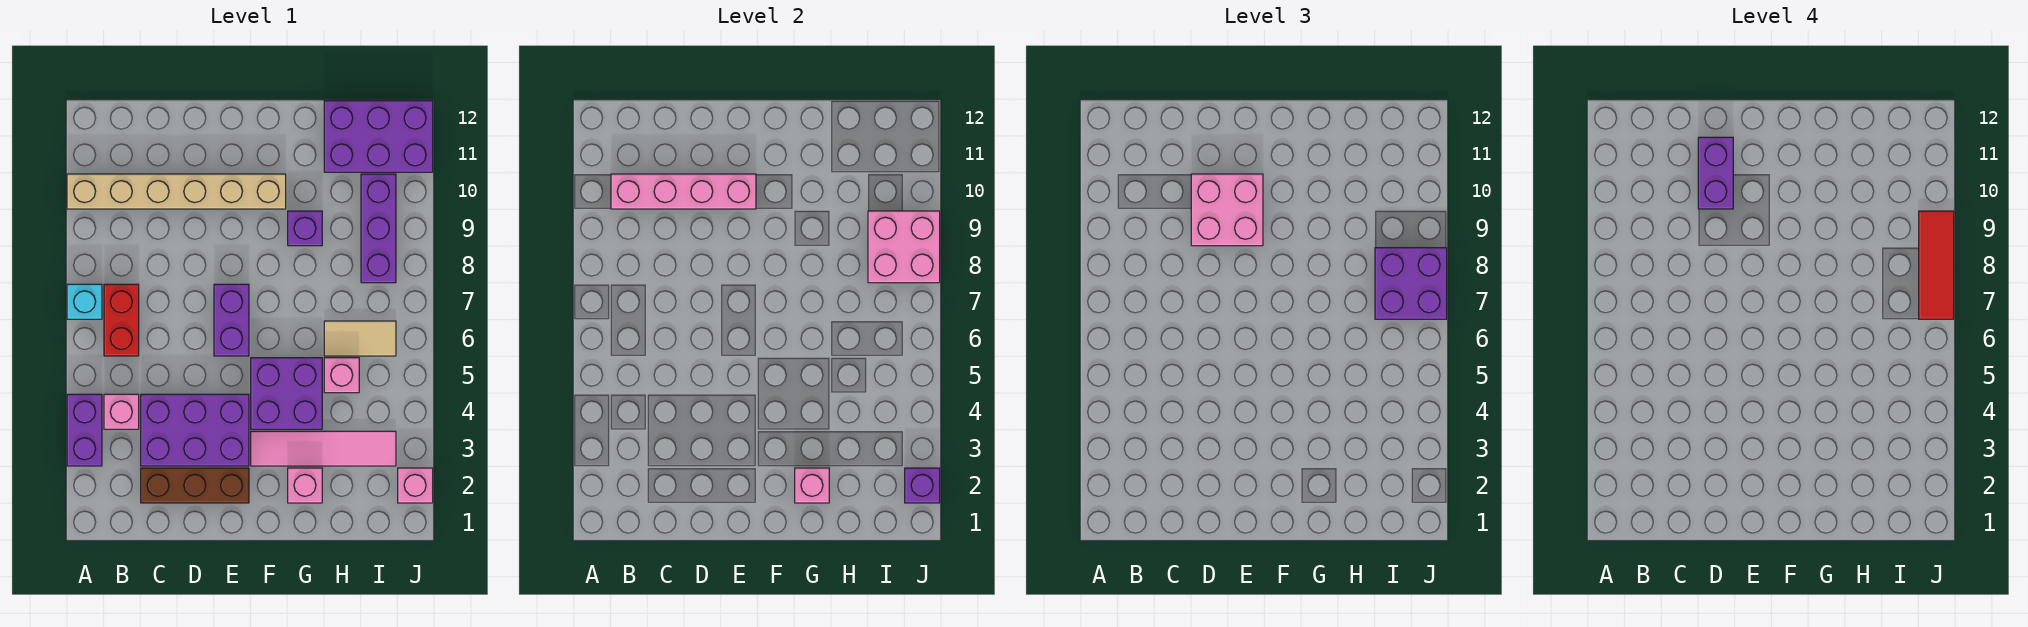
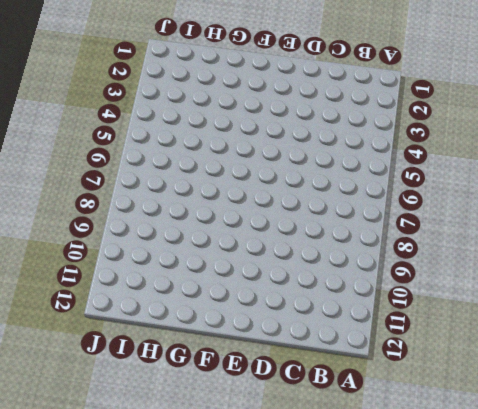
none -> purple brick A3:A4 level 1
none -> cyan brick A7 level 1
none -> tan brick A10:F10 level 1

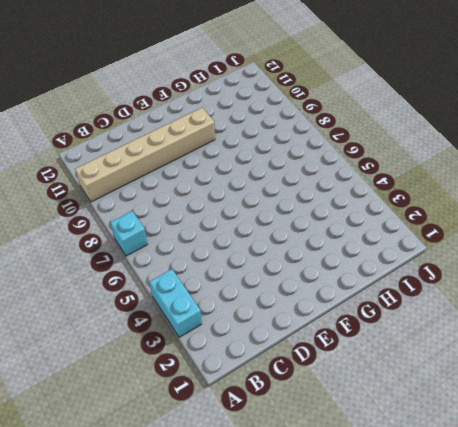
cyan brick A3:A4 level 1 -> purple brick A3:A4 level 1
none -> pink brick B4 level 1
none -> red brick B6:B7 level 1
none -> brown brick C2:E2 level 1

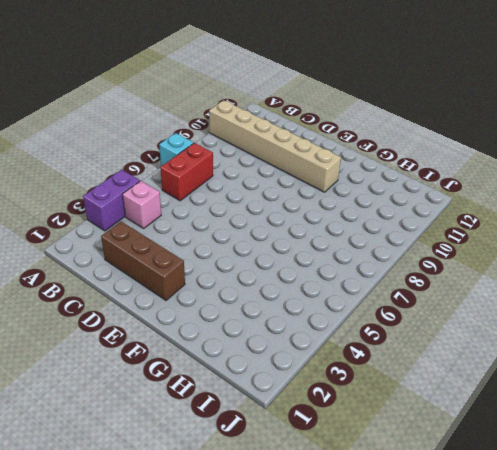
none -> purple brick C3:E4 level 1
none -> purple brick E6:E7 level 1
none -> pink tile F3:I3 level 1

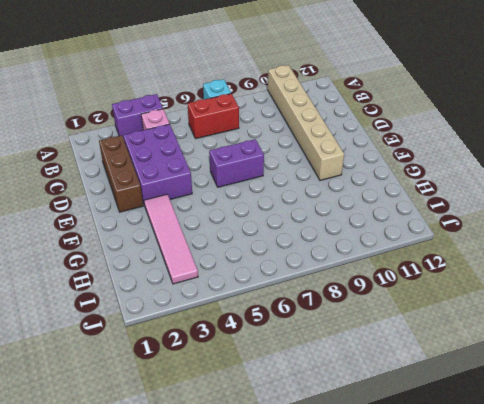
none -> purple brick F4:G5 level 1
none -> pink brick G2 level 1
none -> purple brick G9 level 1

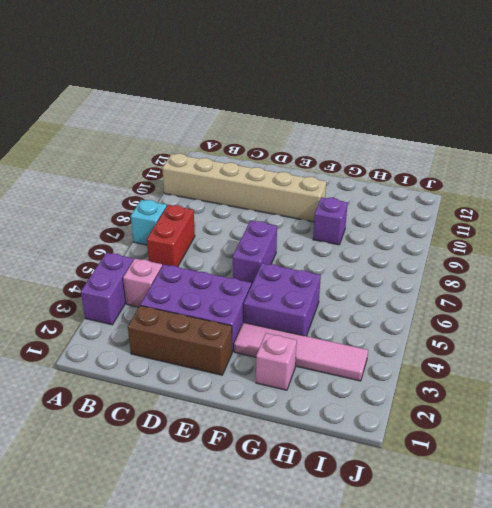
none -> pink brick H5 level 1
none -> tan tile H6:I6 level 1
none -> purple brick H11:J12 level 1

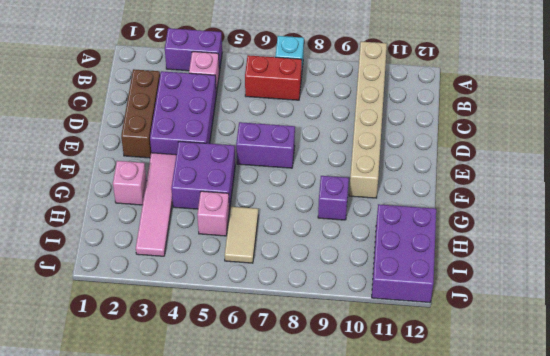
none -> purple brick I8:I10 level 1
none -> pink brick J2 level 1
none -> pink brick B10:E10 level 2

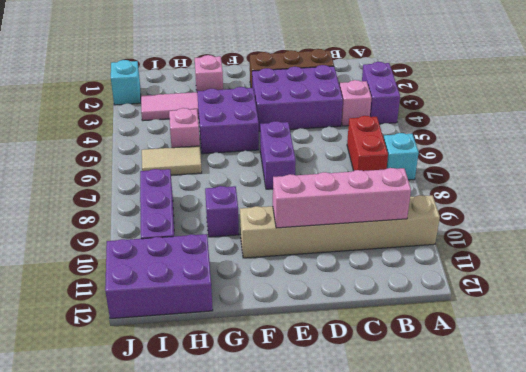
cyan brick J2 level 1 -> pink brick J2 level 1
none -> pink brick G2 level 2
none -> pink brick I8:J9 level 2
none -> purple brick J2 level 2

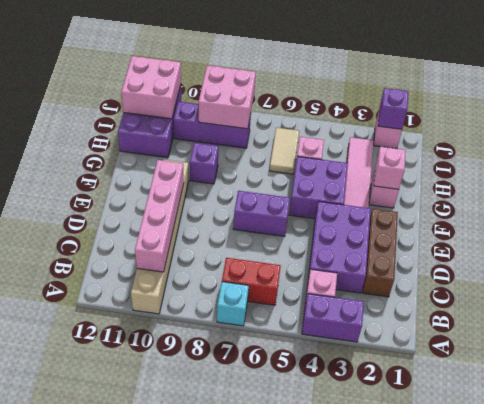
pink brick I11:J12 level 2 -> pink brick D9:E10 level 3
none -> purple brick I7:J8 level 3
none -> purple brick D10:D11 level 4
none -> red tile J7:J9 level 4

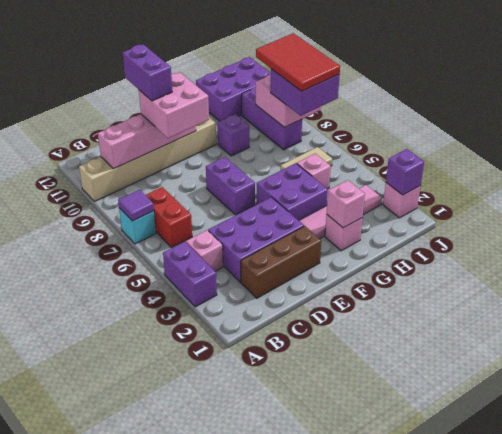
purple tile A7 level 2 -> none
red tile I7:J9 level 4 -> red tile J7:J9 level 4

